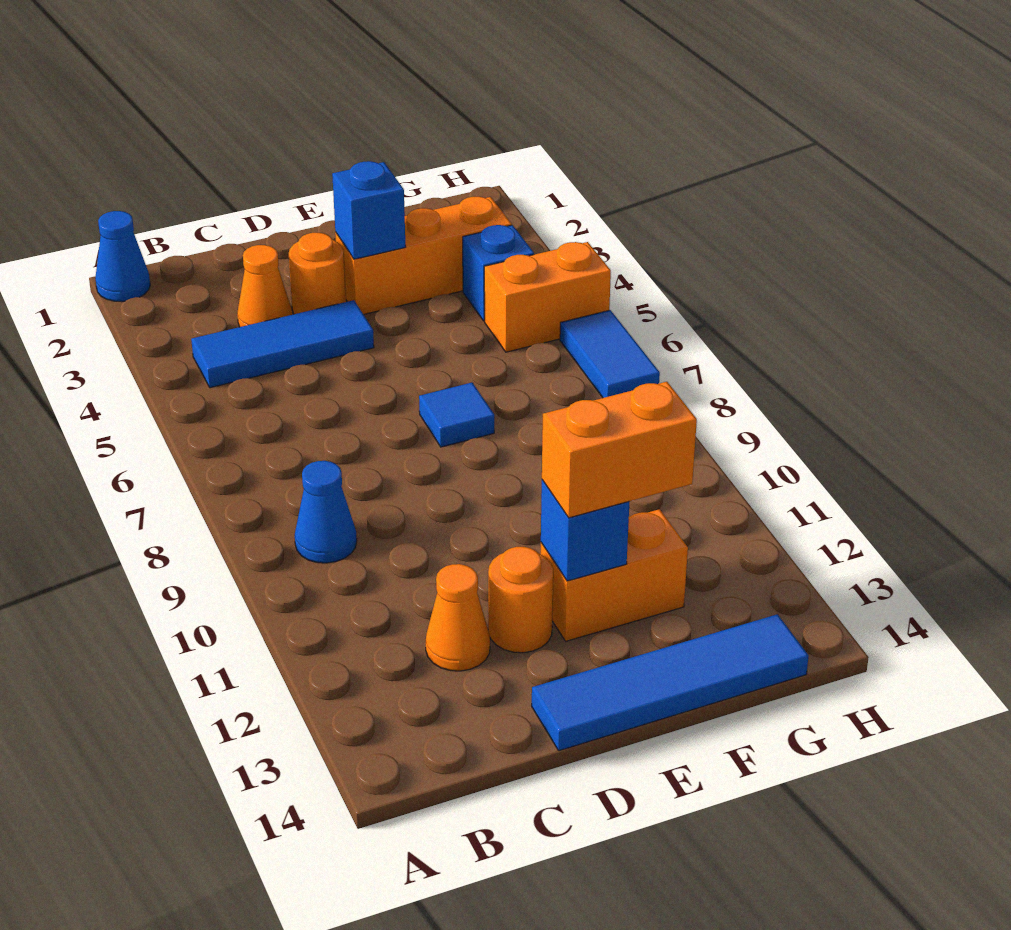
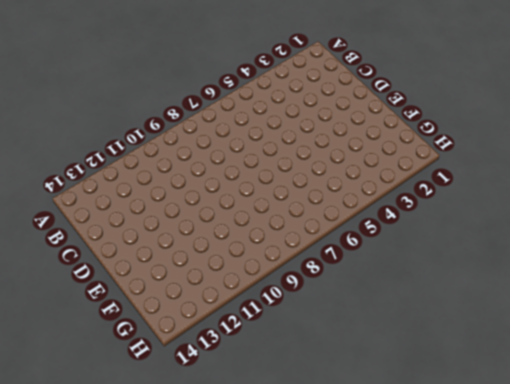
none -> blue cone A1 level 1
none -> blue tile B4:D4 level 1
none -> blue cone B9 level 1

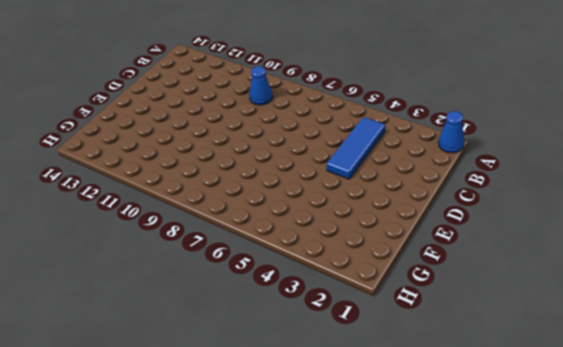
none -> orange cone C3 level 1
none -> orange cone C12 level 1
none -> orange round brick D3 level 1

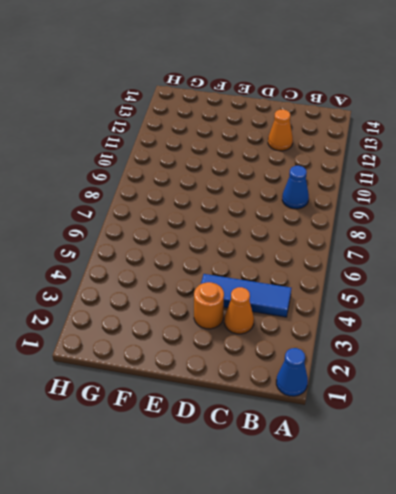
none -> orange round brick D12 level 1
none -> blue tile D14:G14 level 1
none -> orange brick E3:G3 level 1

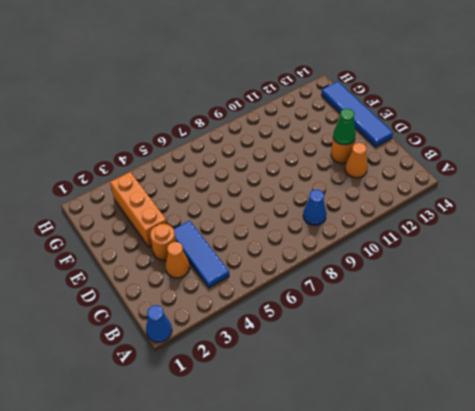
green cone D12 level 2 -> none
none -> blue tile E7 level 1
none -> orange brick E12:F12 level 1
none -> blue brick G4 level 1

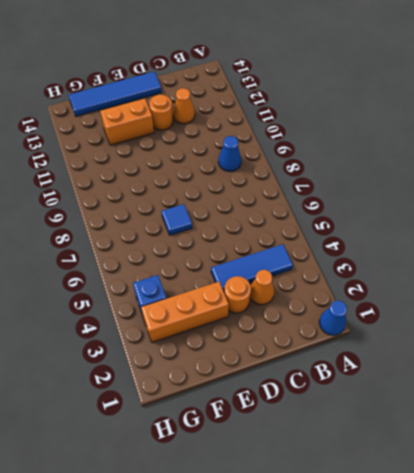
none -> orange brick G5:H5 level 1
none -> blue tile H6:H7 level 1
none -> blue brick E3 level 2

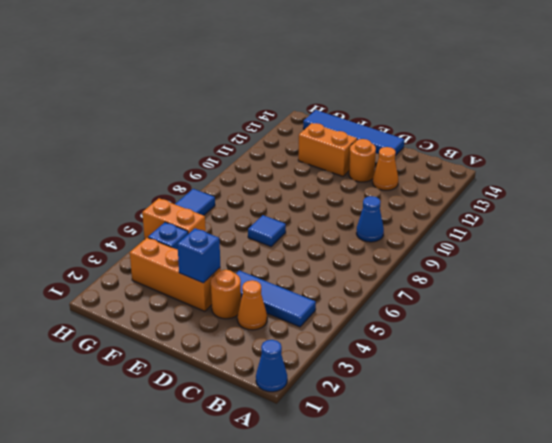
none -> blue brick E12 level 2
none -> orange brick E12:F12 level 3

